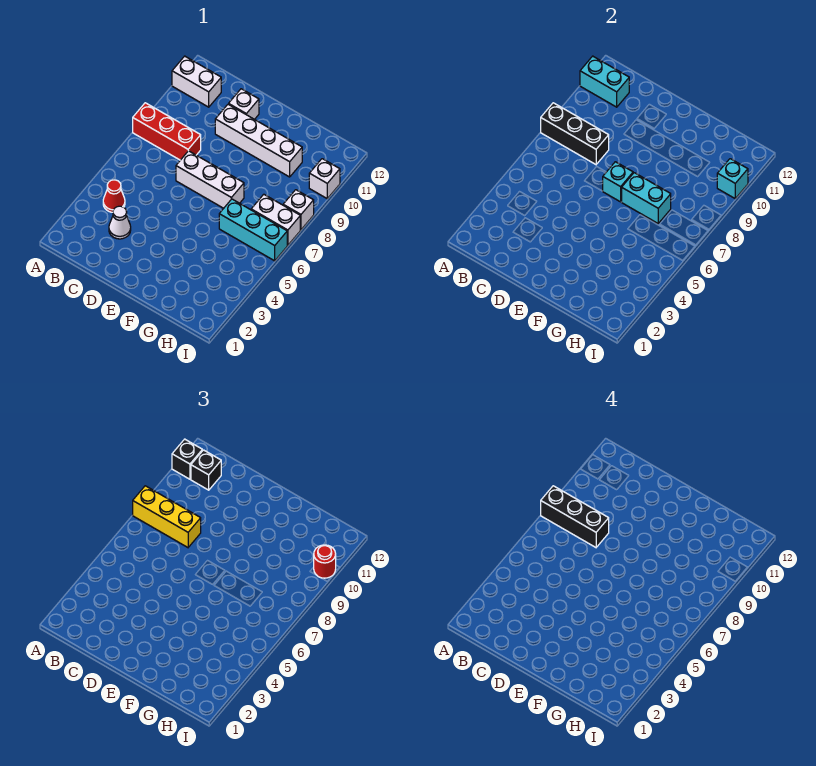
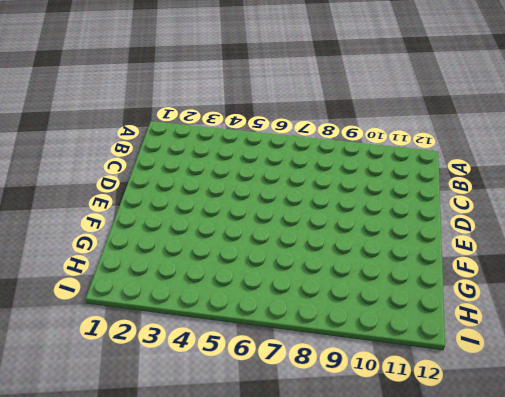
none -> red brick A8:C8 level 1
none -> white brick A11:B11 level 1
none -> red cone B4 level 1

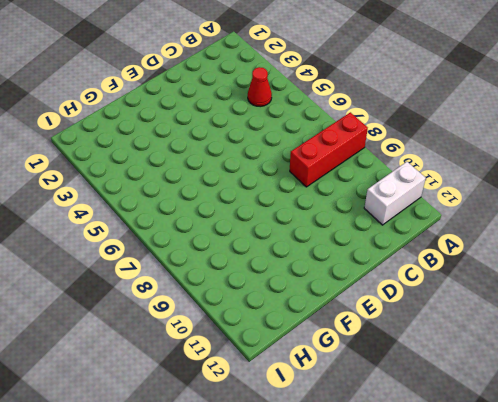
none -> white cone C3 level 1
none -> white brick D7:F7 level 1
none -> white brick D10:G10 level 1

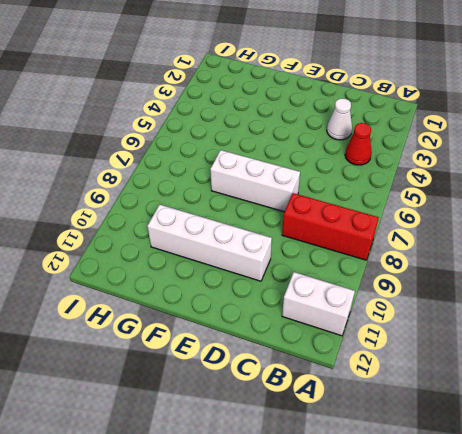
none -> white brick D11 level 1
none -> cyan brick G6:I6 level 1
none -> white brick H7:I7 level 1

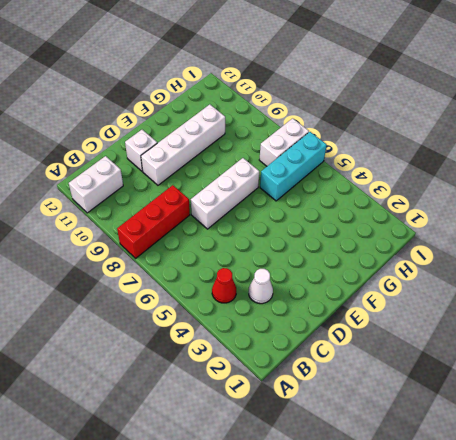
none -> white brick I8 level 1
none -> white brick I10 level 1
none -> black brick A8:C8 level 2

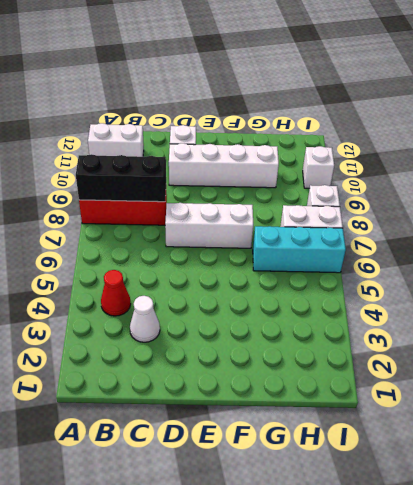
none -> cyan brick A11:B11 level 2
none -> cyan brick E7 level 2
none -> cyan brick F7:G7 level 2

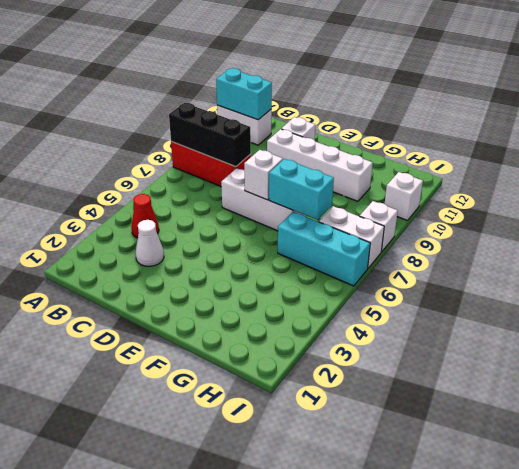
white brick E7 level 2 -> cyan brick E7 level 2
none -> cyan brick I10 level 2
none -> yellow brick A8:C8 level 3
none -> black brick A11 level 3

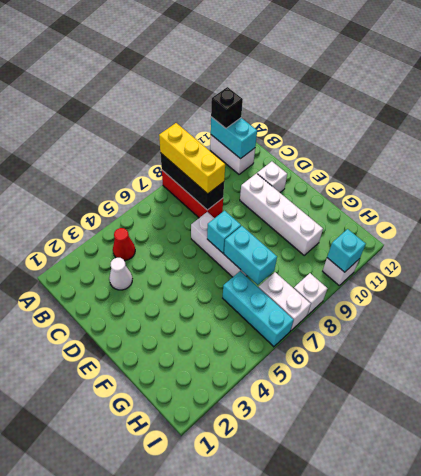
none -> black brick B11 level 3
none -> red round brick I10 level 3
none -> black brick A8:C8 level 4

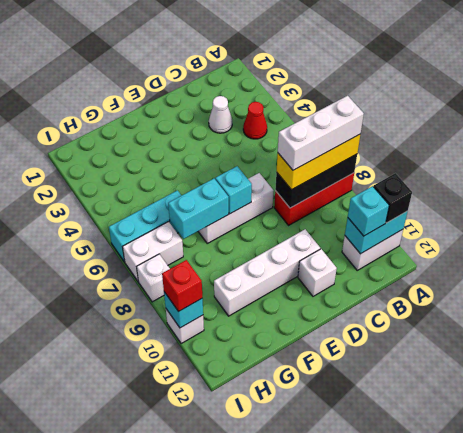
white brick A8:C8 level 4 -> black brick A8:C8 level 4
cyan brick B11 level 3 -> black brick B11 level 3
red brick I10 level 3 -> red round brick I10 level 3

